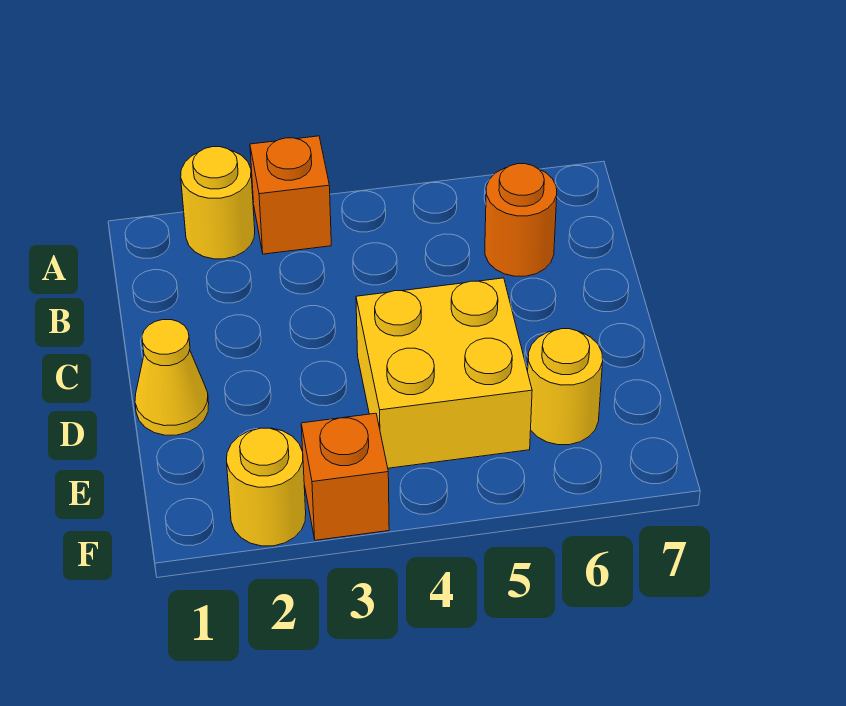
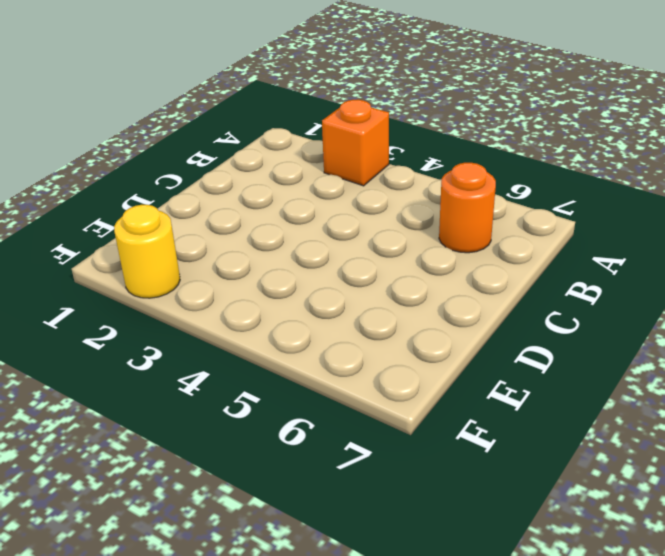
none -> yellow round brick A2 level 1
none -> yellow cone D1 level 1

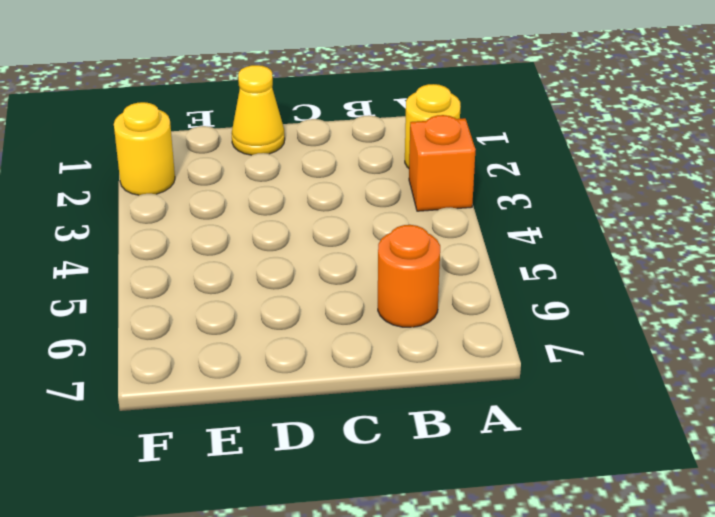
none -> yellow brick D4:E5 level 1
none -> yellow round brick E6 level 1

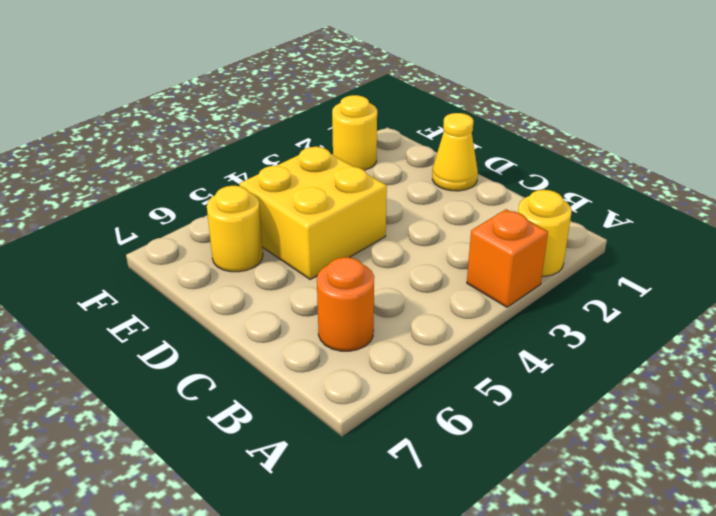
none -> orange brick F3 level 1

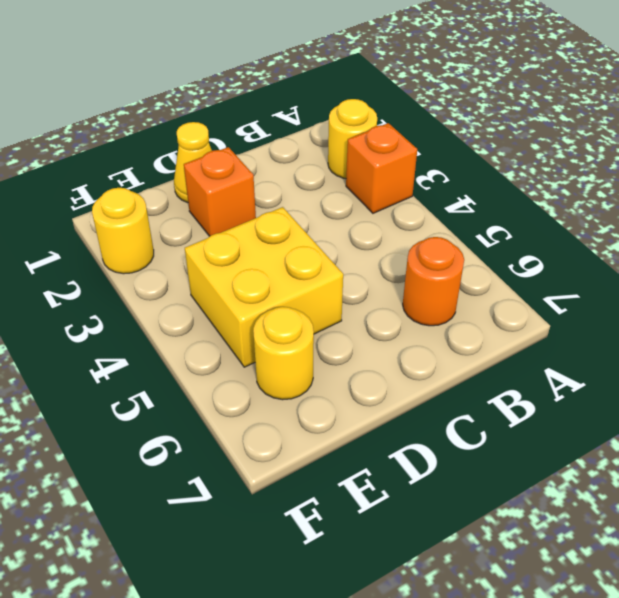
orange brick D2 level 1 -> orange brick F3 level 1

